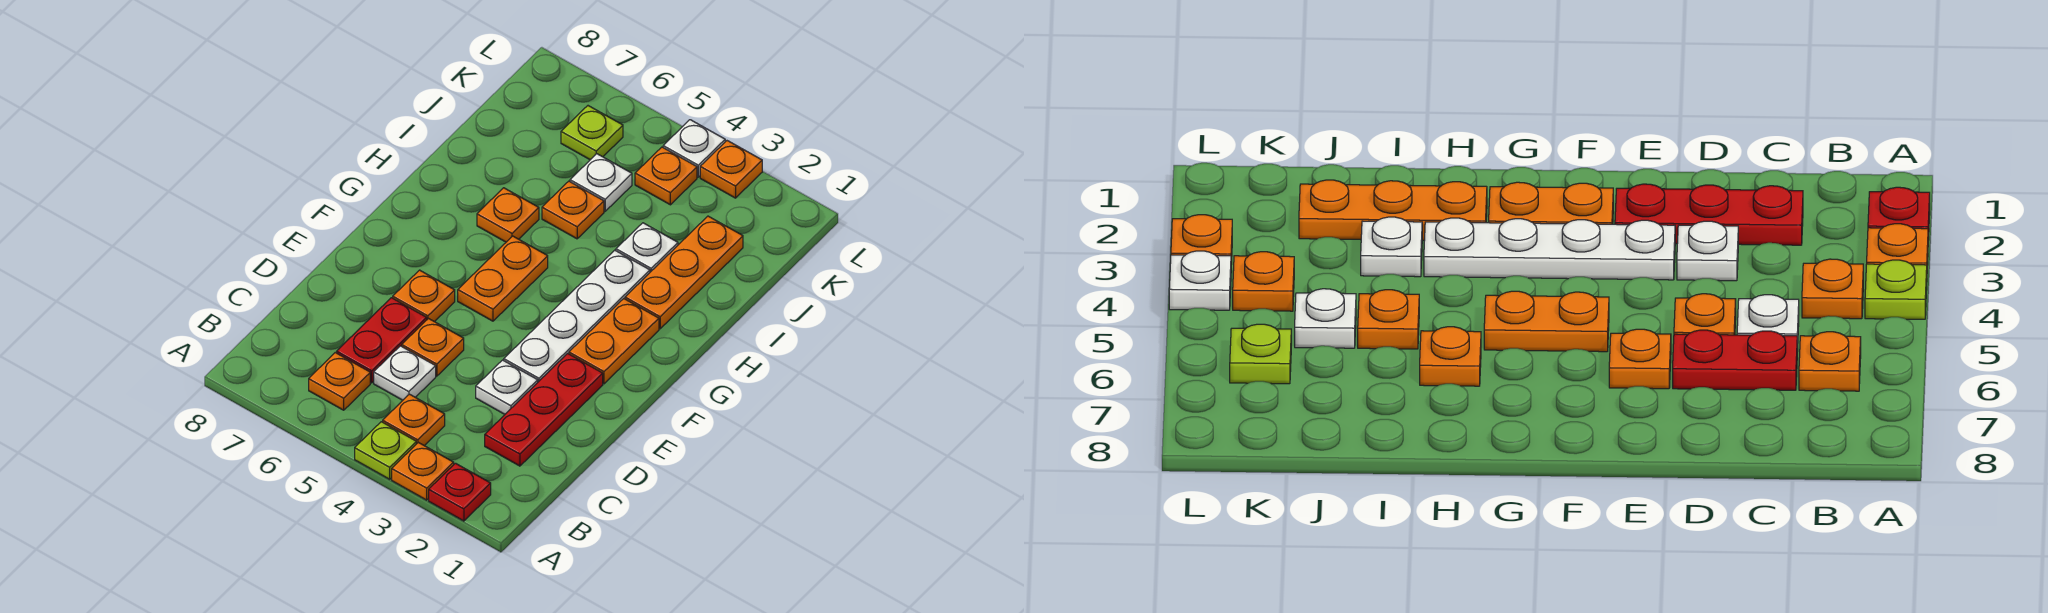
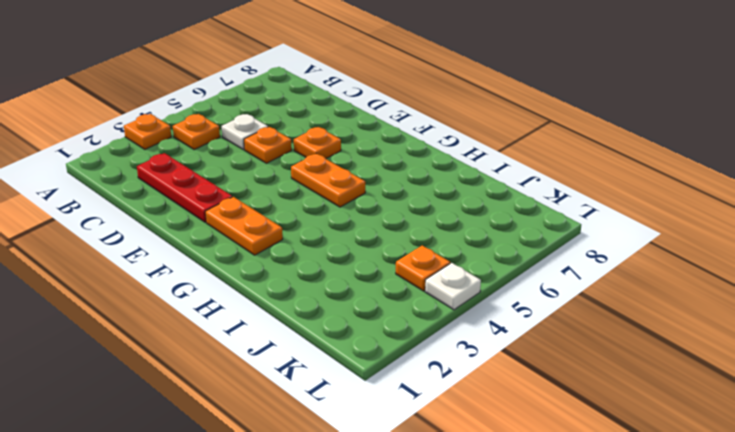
none -> red plate A2 level 1
none -> lime plate A4 level 1
none -> orange plate B6 level 1

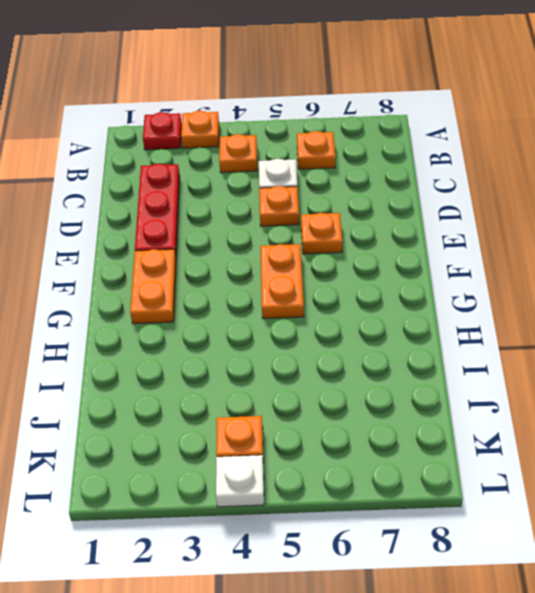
none -> lime plate A4 level 1
none -> red plate C6:D6 level 1
none -> white plate D3 level 1

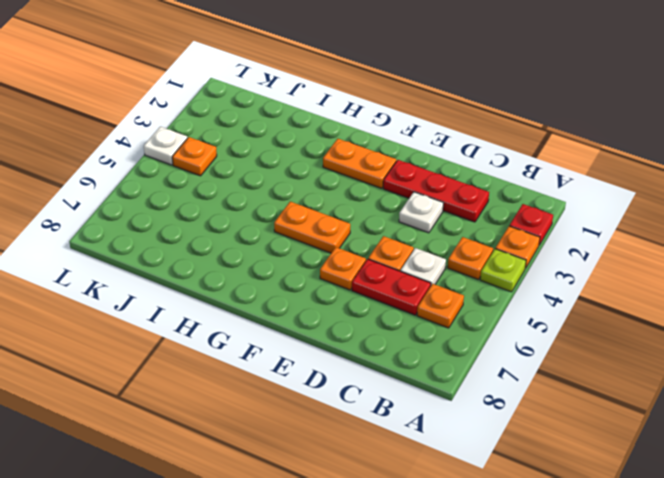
none -> white plate E3:H3 level 1
none -> orange plate H2:J2 level 1
none -> orange plate H6 level 1

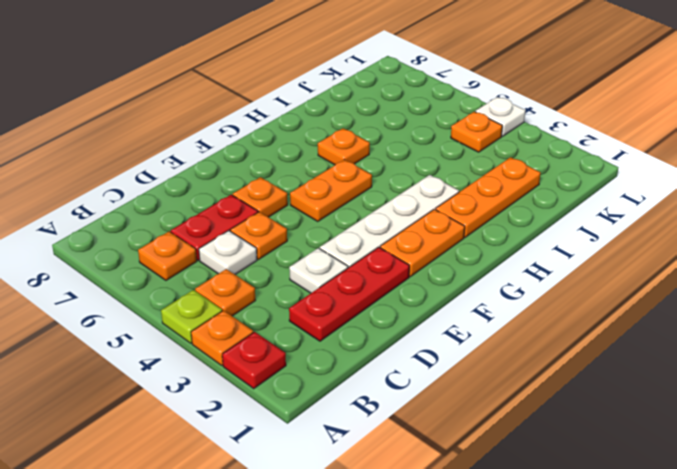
none -> white plate I3 level 1
none -> orange plate I5 level 1
none -> white plate J5 level 1

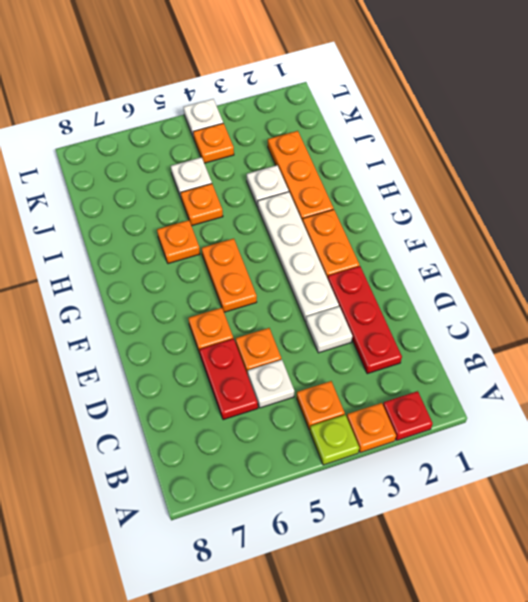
none -> orange plate B6 level 1
none -> lime plate K6 level 1
none -> orange plate L3 level 1

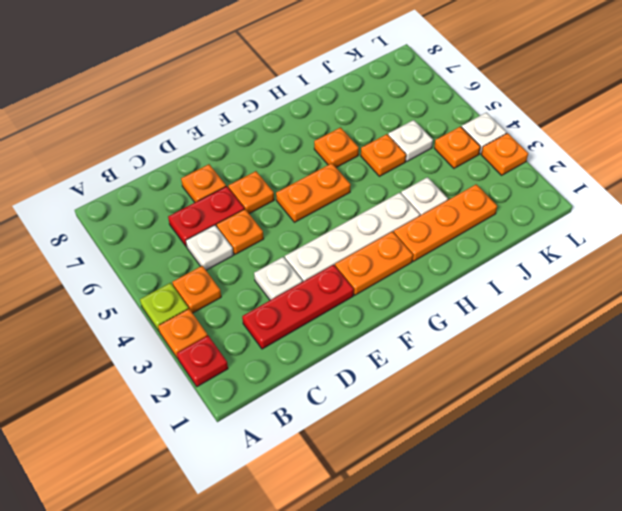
orange plate D7 level 1 -> orange plate B6 level 1
none -> lime plate K6 level 1

